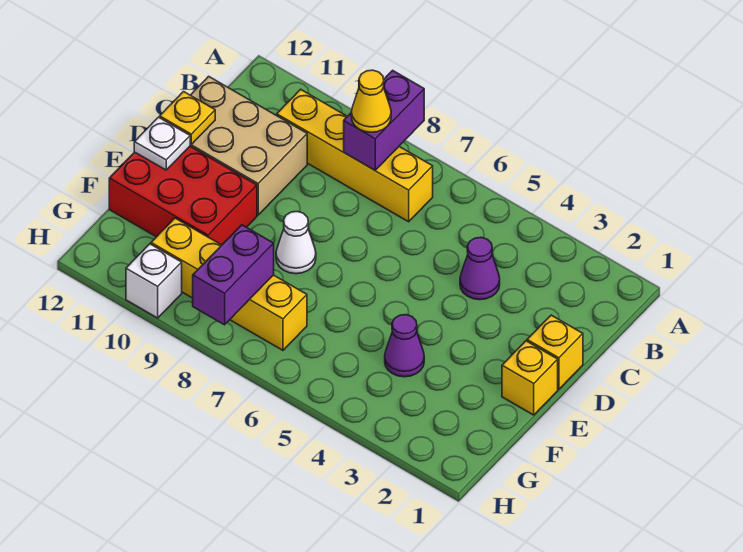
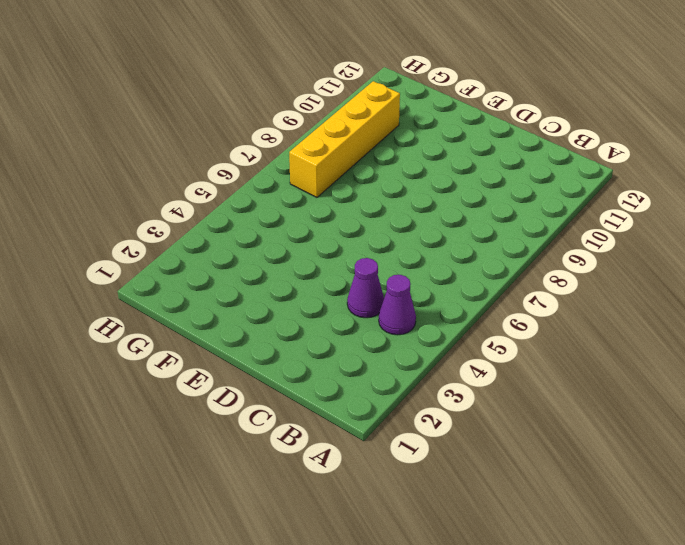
purple cone B4 level 1 -> purple cone F4 level 1
none -> yellow brick B7:B10 level 1
none -> tan brick C10:D12 level 1
none -> yellow brick D1 level 1

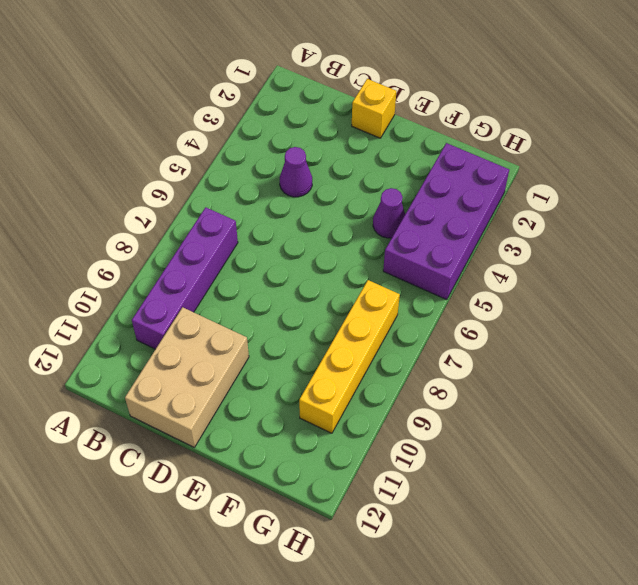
purple brick B7:B10 level 1 -> yellow brick B7:B10 level 1
purple brick G2:H5 level 1 -> none
none -> yellow brick E1 level 1
none -> white cone E8 level 1
none -> red brick E10:F12 level 1

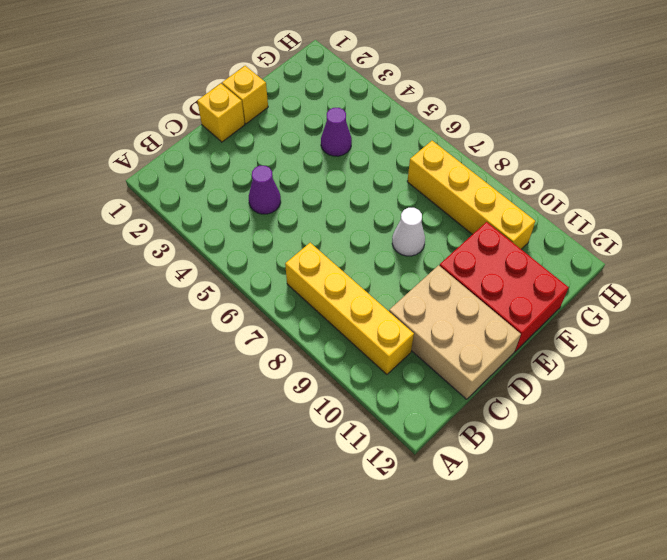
none -> white brick H10 level 1
none -> purple brick A8:B8 level 2
none -> yellow plate D12 level 2

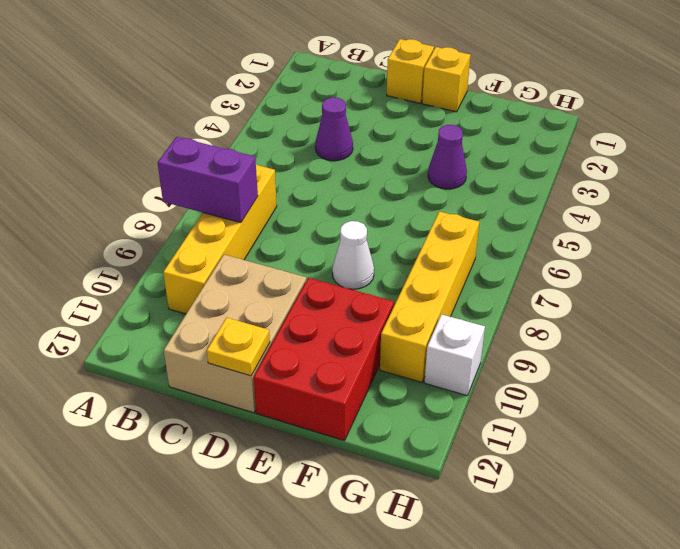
none -> white plate E12 level 2
none -> purple brick G8:H8 level 2
none -> yellow cone B8 level 3

